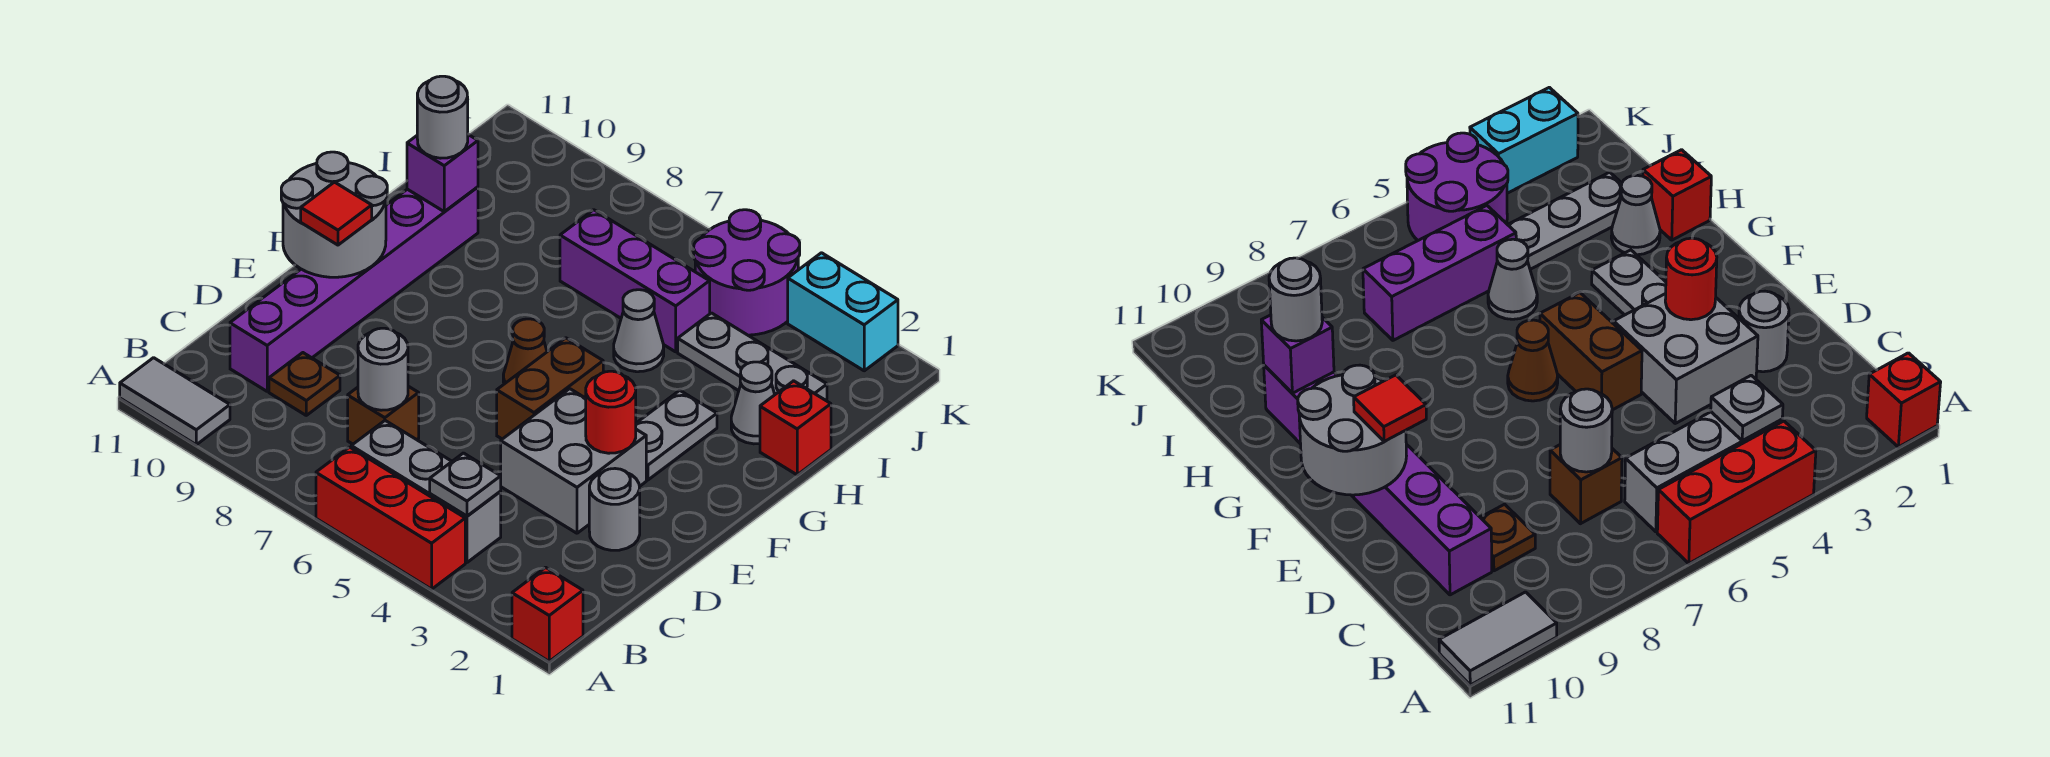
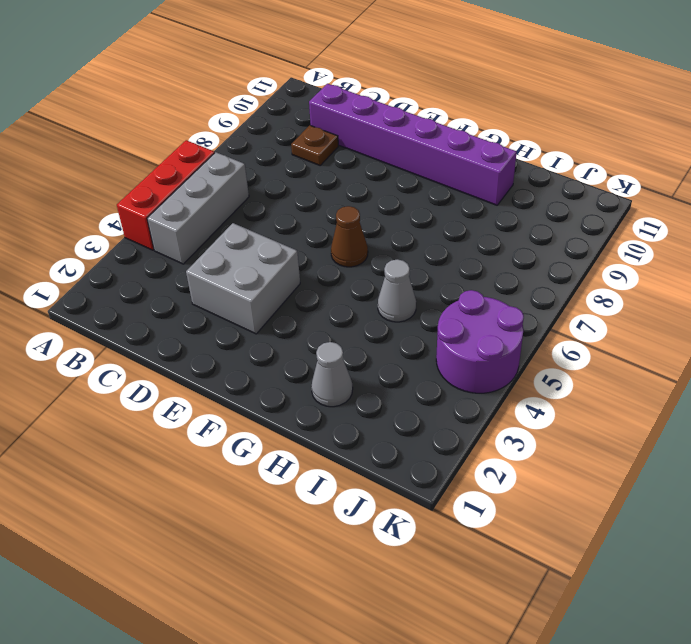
none -> red brick A1 level 1
none -> grey tile A10:A11 level 1
none -> brown brick C7 level 1

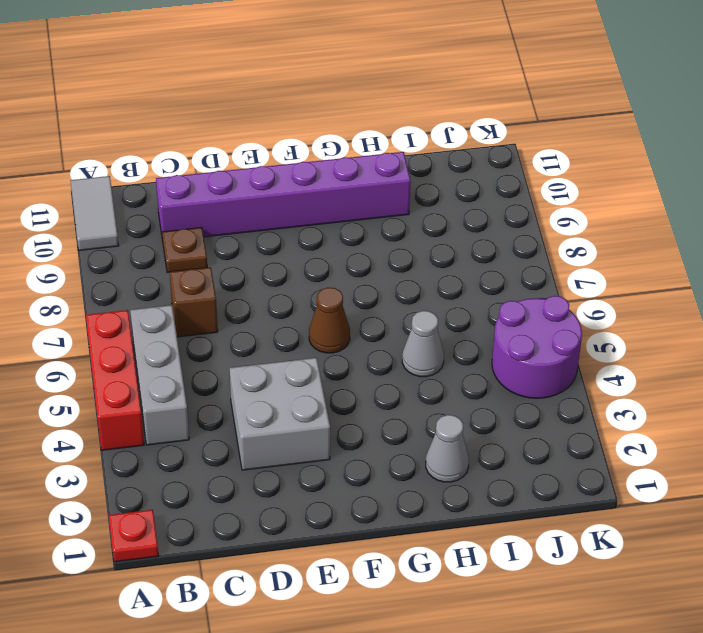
red plate A1 level 1 -> red brick A1 level 1
none -> grey round brick D2 level 1
none -> brown brick E5:F5 level 1
none -> grey plate F3:G3 level 1

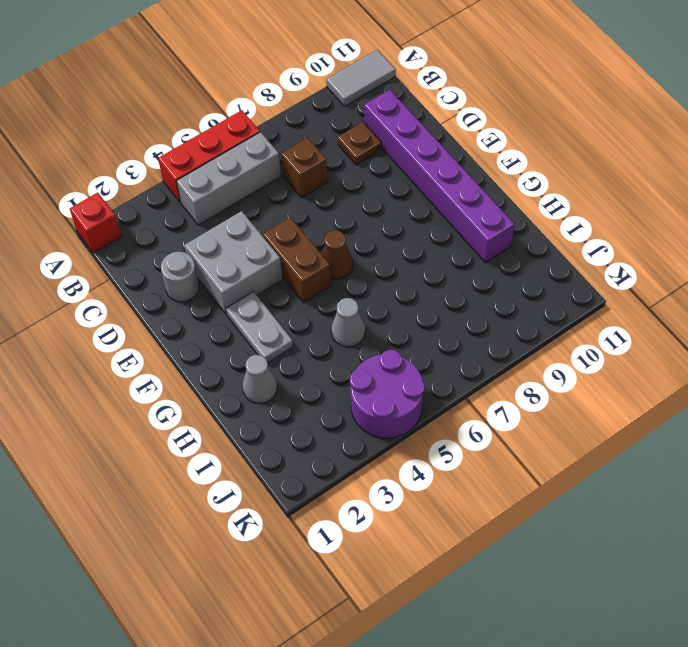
none -> red brick H1 level 1
none -> grey plate I2:I4 level 1
none -> purple brick I5:I7 level 1

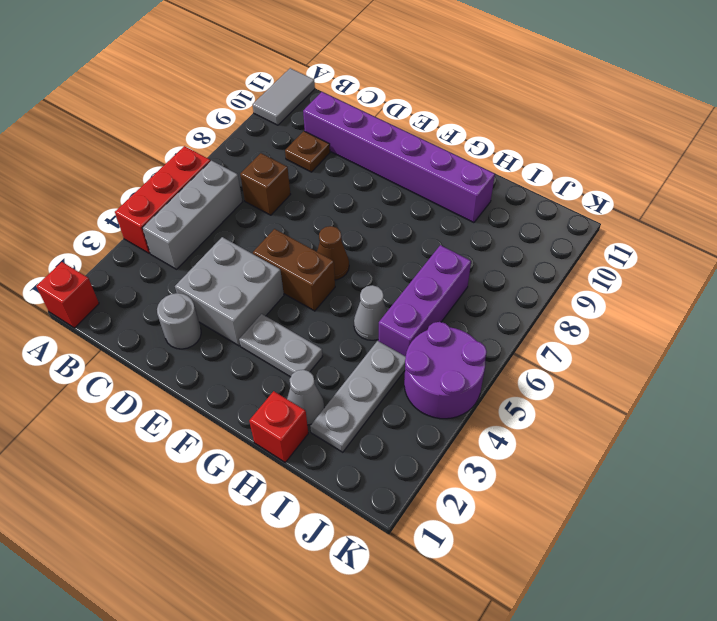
none -> cyan brick K2:K3 level 1
none -> grey plate B4 level 2
none -> grey round brick C7 level 2

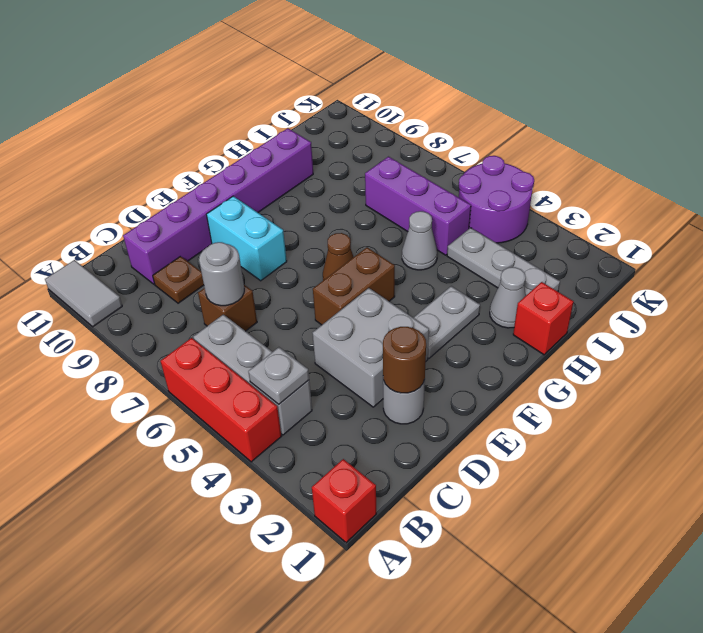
brown round brick D2 level 2 -> none
cyan brick E8:E9 level 1 -> cyan brick K2:K3 level 1
none -> red round brick E3 level 2
none -> grey round brick E10:F11 level 2
none -> purple brick H10 level 2

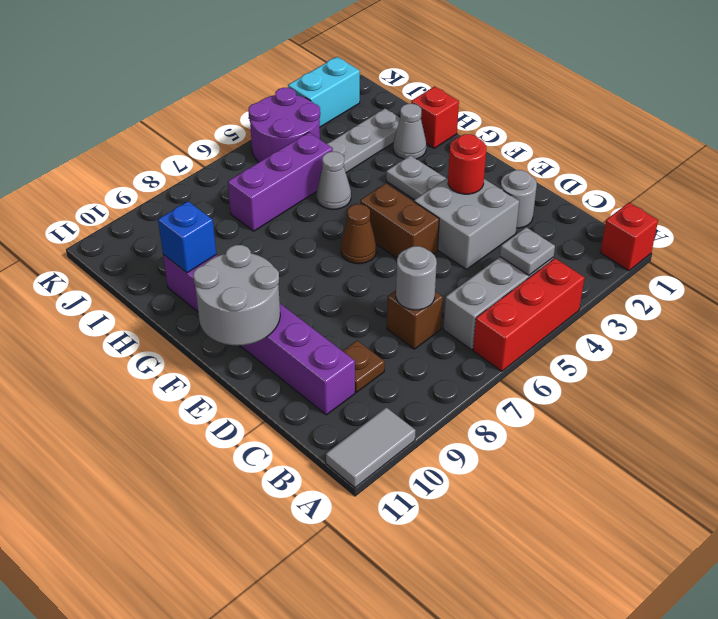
blue brick H10 level 2 -> purple brick H10 level 2
none -> red tile E10 level 3
none -> grey round brick H10 level 3

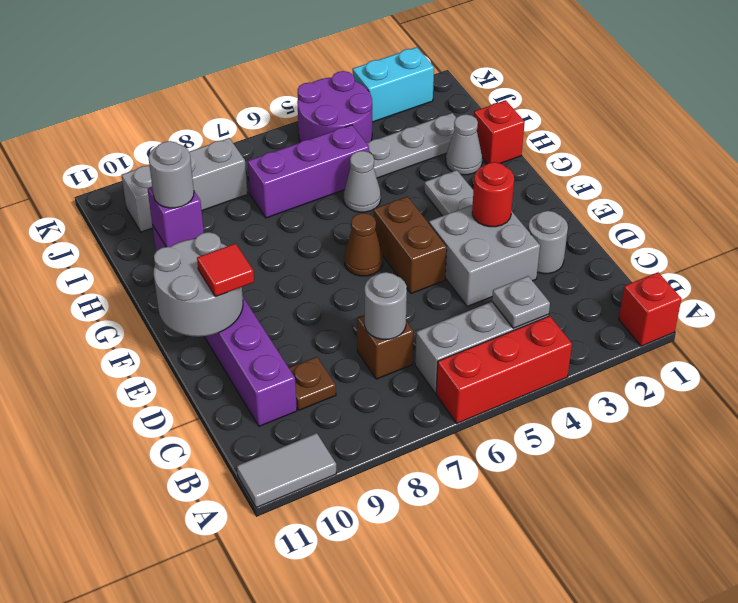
grey brick J8:J10 level 1 -> none

